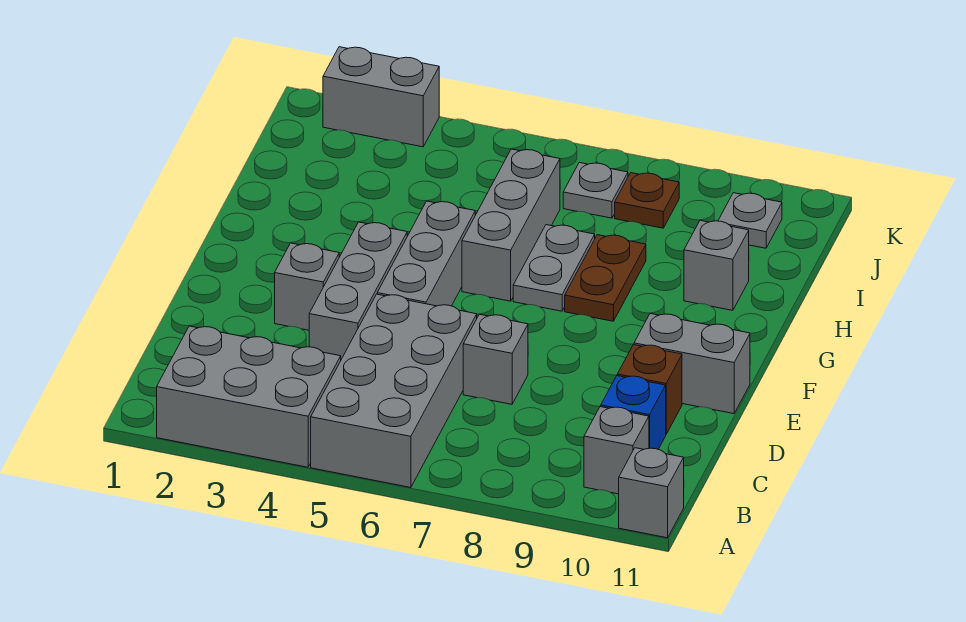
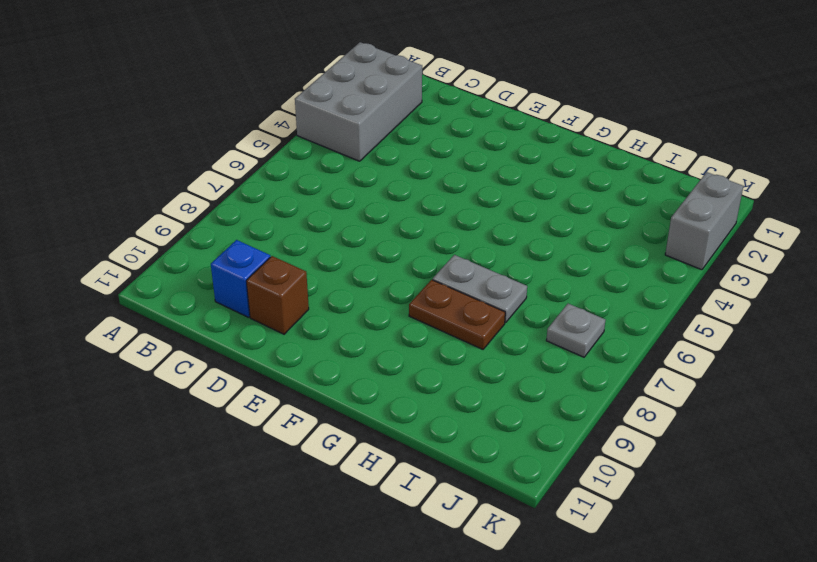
none -> grey brick A5:D6 level 1
none -> grey brick A11 level 1
none -> grey brick B10 level 1

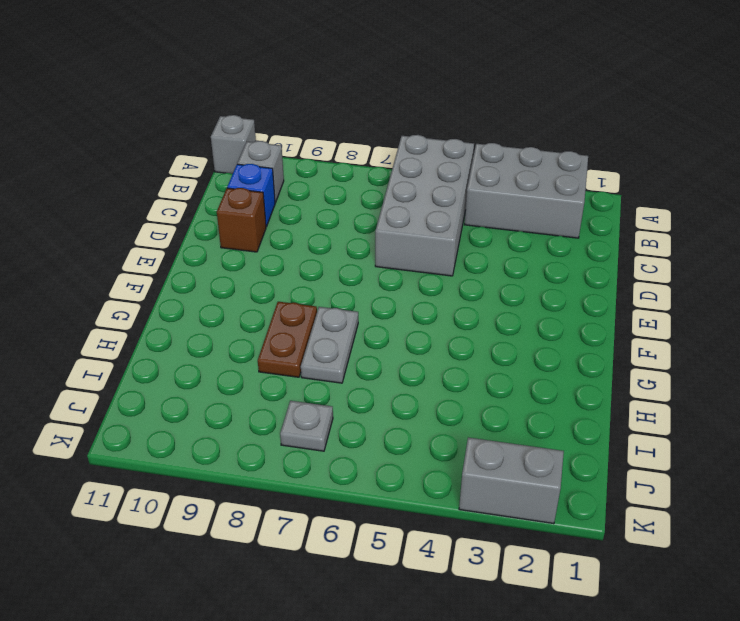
none -> grey brick D4:F4 level 1
none -> grey brick D7 level 1
none -> grey brick E3 level 1

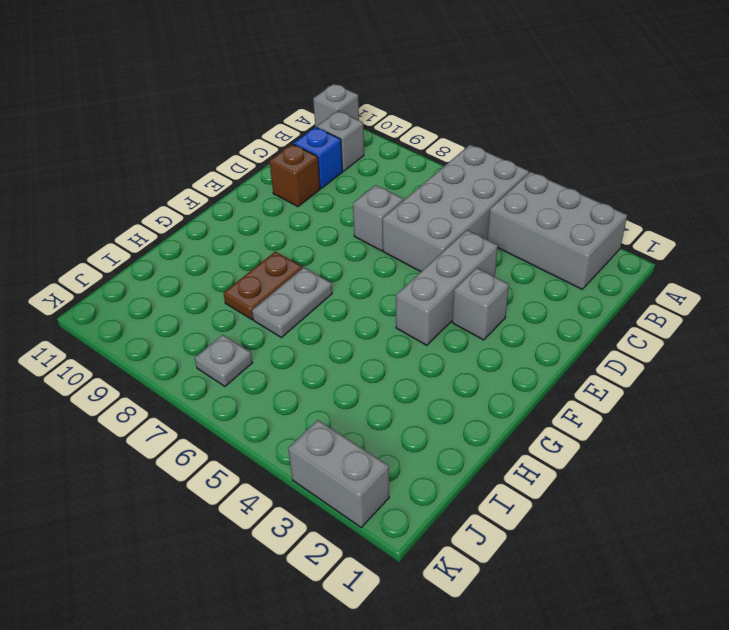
none -> grey brick E5:G5 level 1
none -> grey brick E10:E11 level 1
none -> grey brick G6:I6 level 1

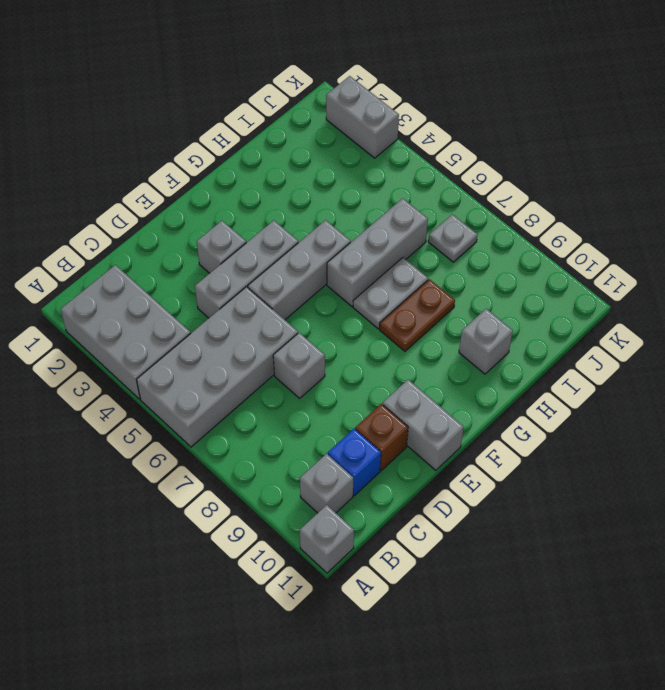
none -> brown plate J8 level 1
none -> grey plate J10 level 1

